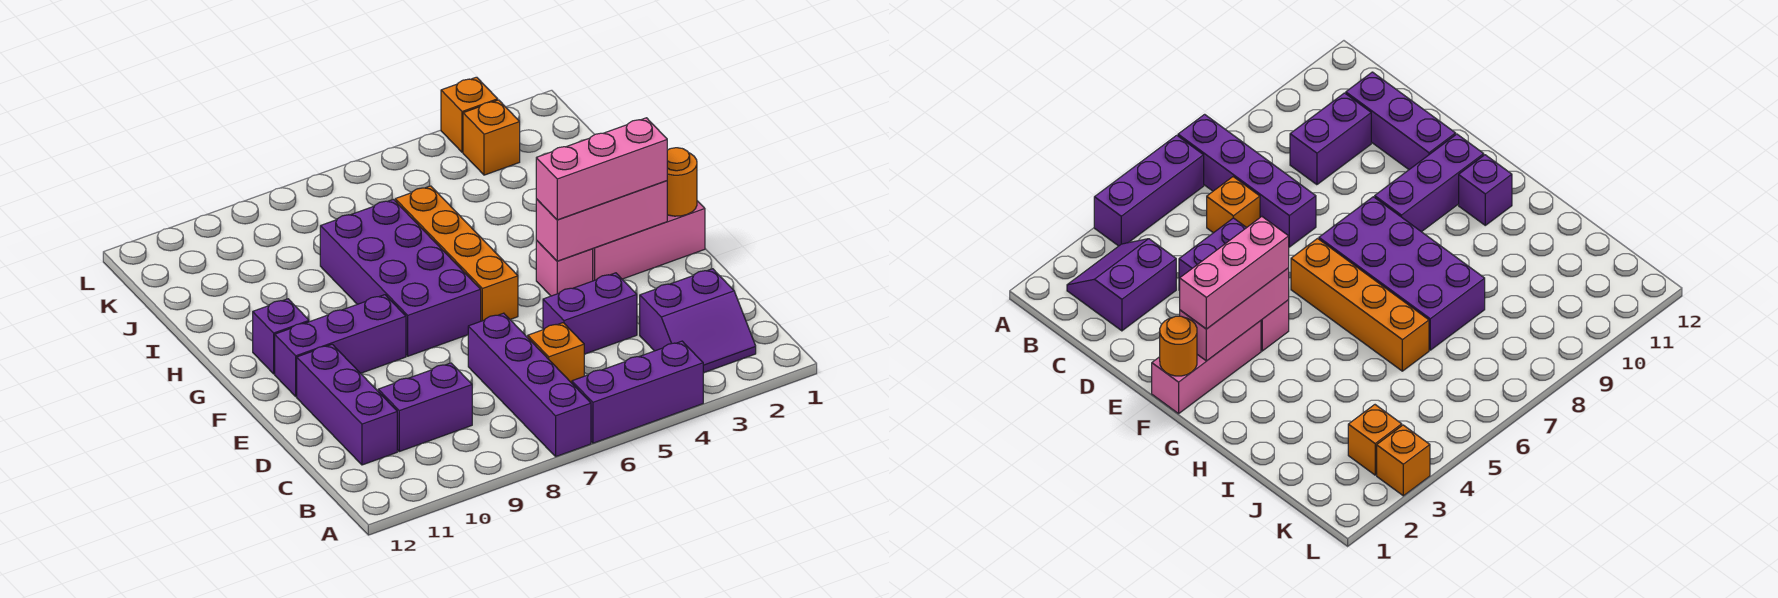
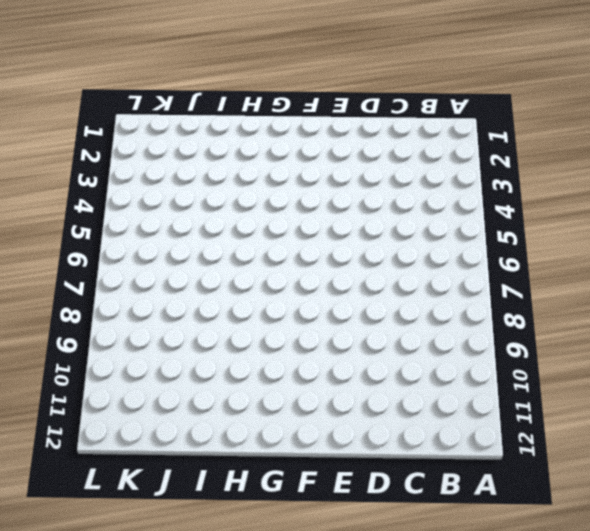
none -> purple brick A4:A6 level 1
none -> purple brick A7:D7 level 1
none -> purple slope B2:C3 level 1 top C

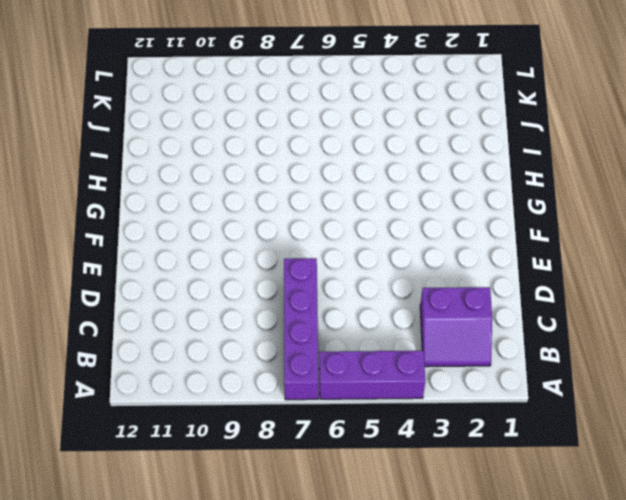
none -> orange brick C6 level 1
none -> purple brick C9:C10 level 1
none -> purple brick C11:E11 level 1

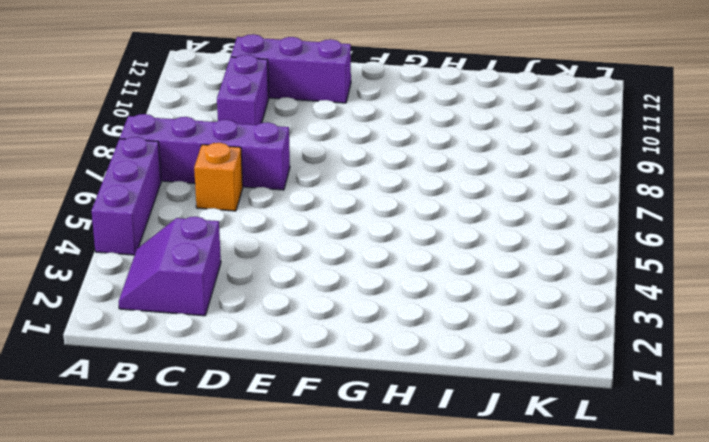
none -> purple brick D4:D5 level 1
none -> pink brick F1:F3 level 1
none -> pink brick F4 level 1

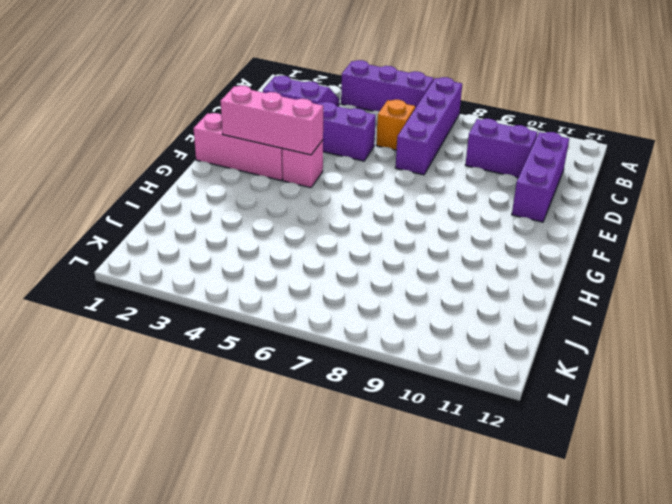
none -> orange brick F6:I6 level 1
none -> purple brick F7:I8 level 1
none -> purple brick F9:F11 level 1

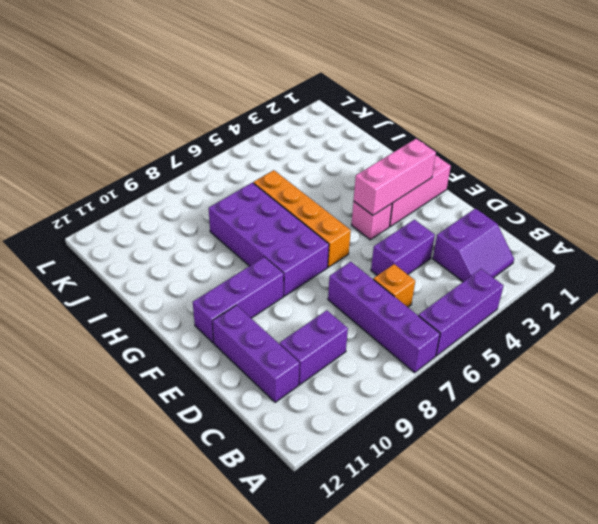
none -> purple brick G11 level 1
none -> orange brick K3 level 1
none -> orange brick L3 level 1

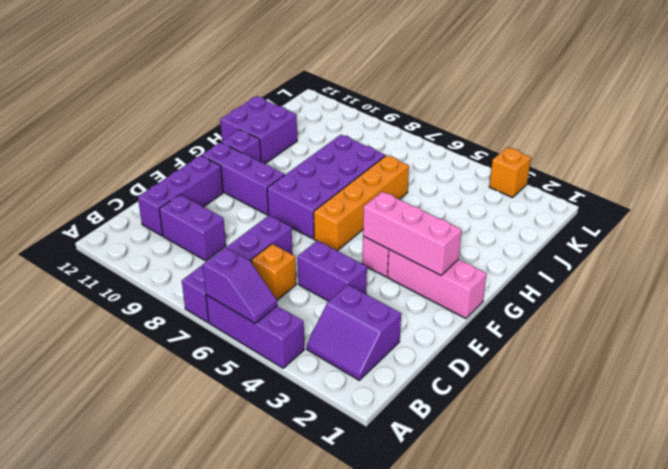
purple slope A5:A6 level 2 top 6 -> none
purple brick H11:I12 level 1 -> none
none -> orange brick K3 level 1
none -> orange round brick F1 level 2
none -> pink brick F2:F4 level 3

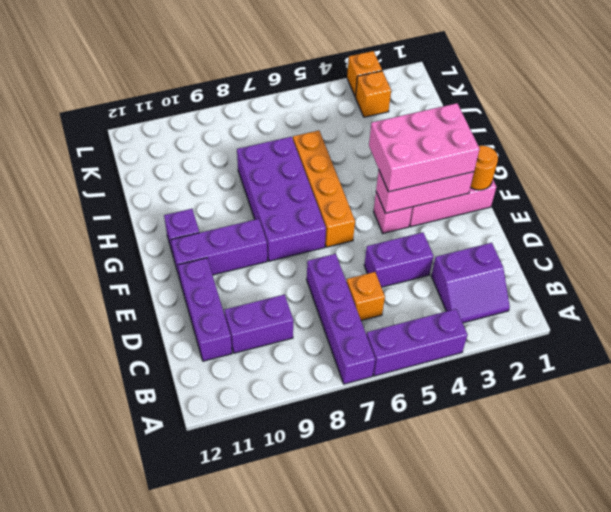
pink brick F2:G4 level 3 -> pink brick F2:F4 level 3

